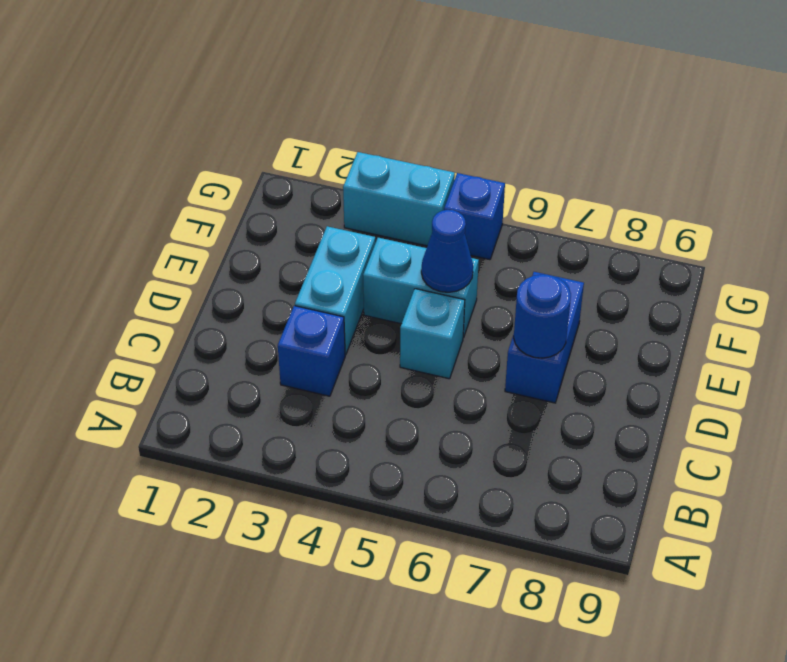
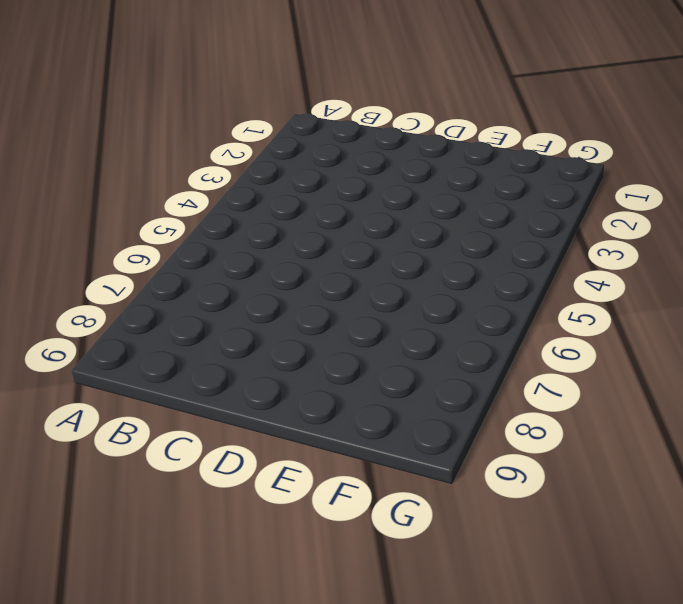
none -> blue brick C3 level 1
none -> cyan brick D3:E3 level 1

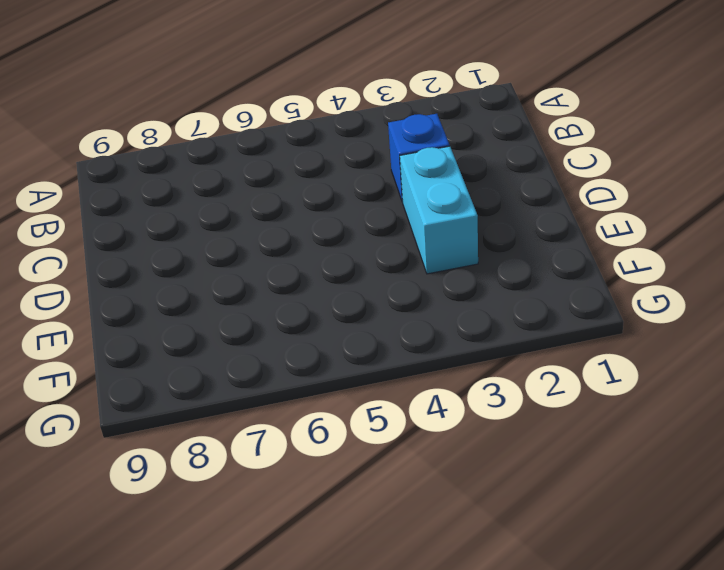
none -> cyan brick D5 level 1
none -> blue brick D7:E7 level 1

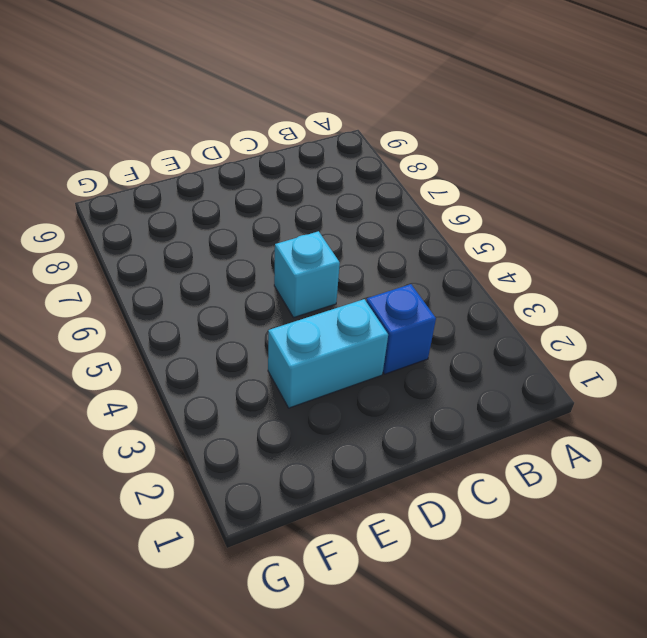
none -> blue brick D7:E7 level 1
none -> cyan brick E4:E5 level 1

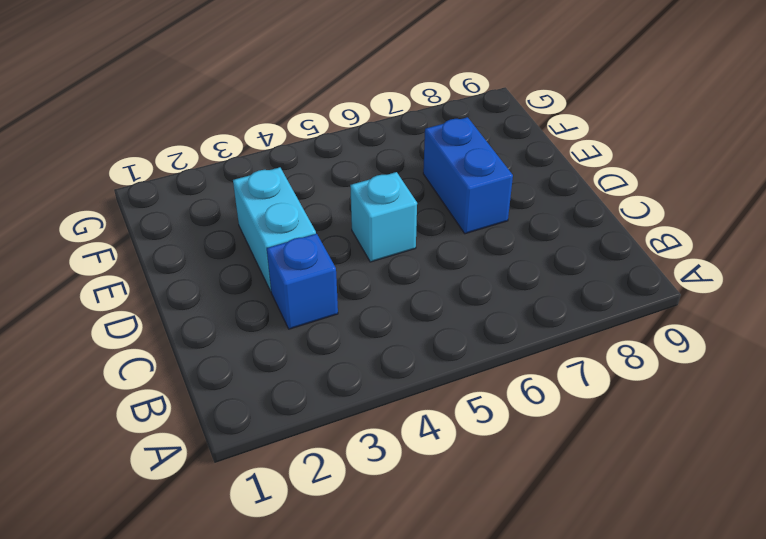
none -> cyan brick E4:E5 level 1
none -> cyan brick G3:G4 level 1

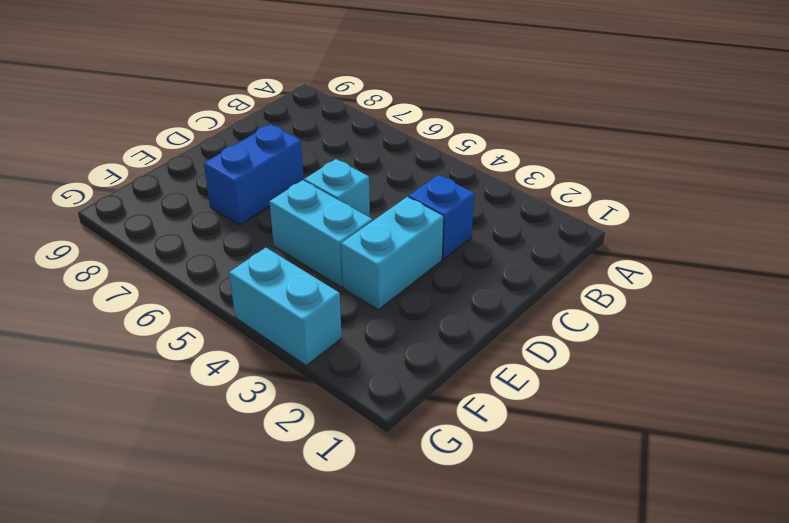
none -> blue brick G5 level 1
none -> blue round brick D7 level 2

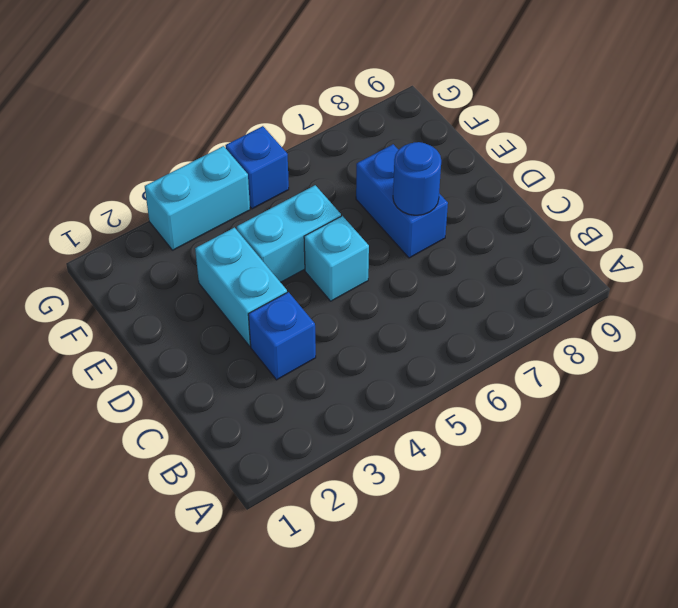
none -> blue cone E5 level 2

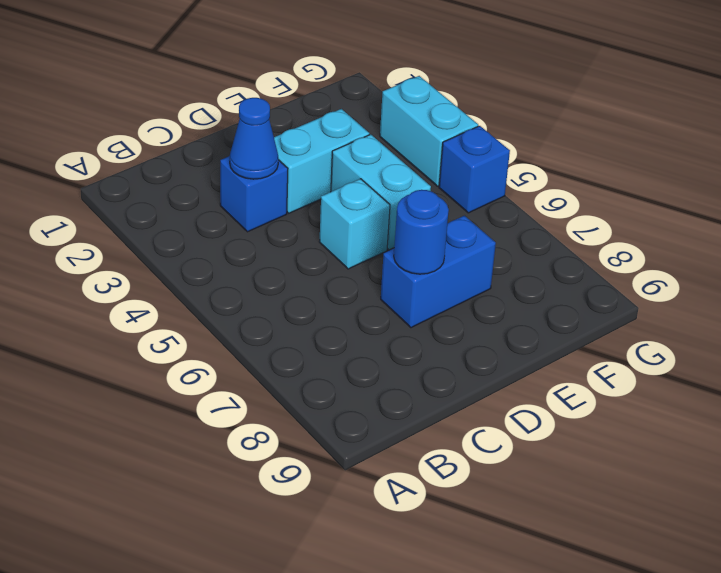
blue cone C3 level 2 -> blue cone E5 level 2

